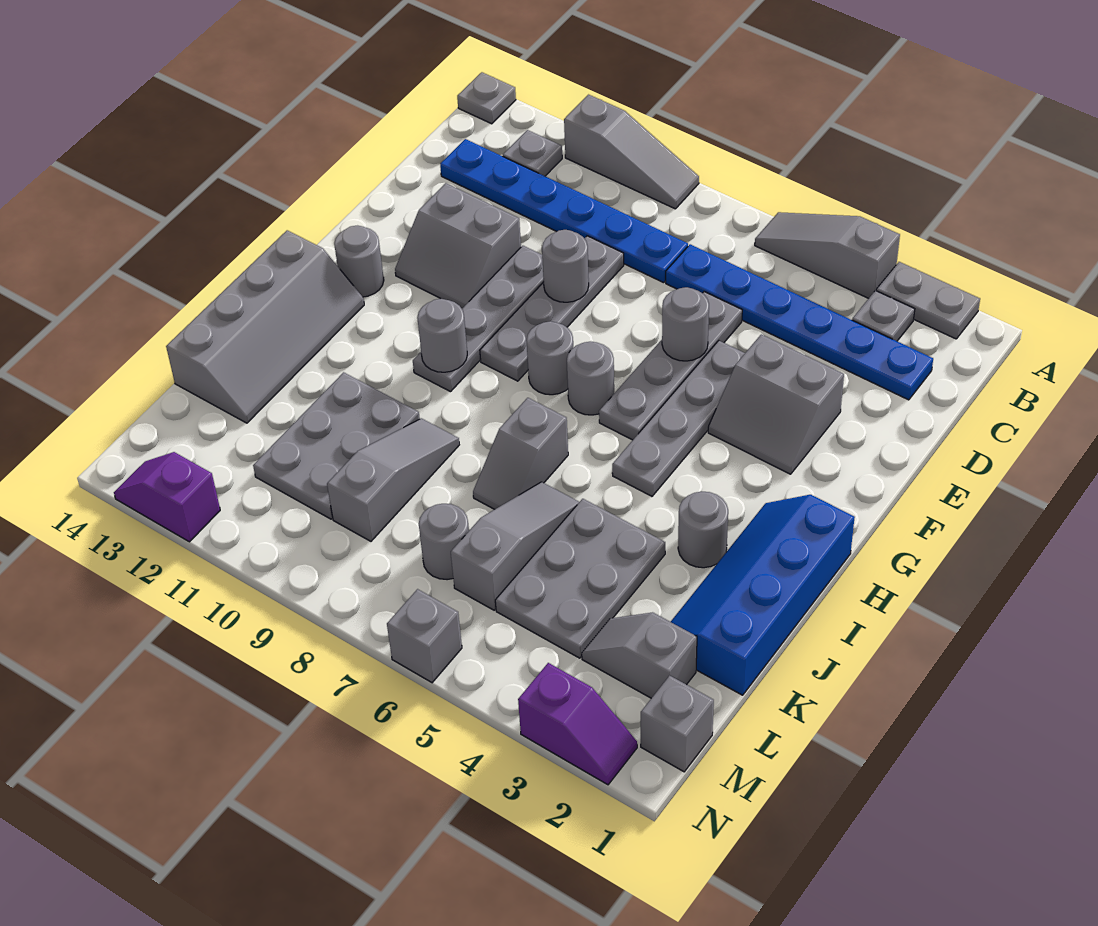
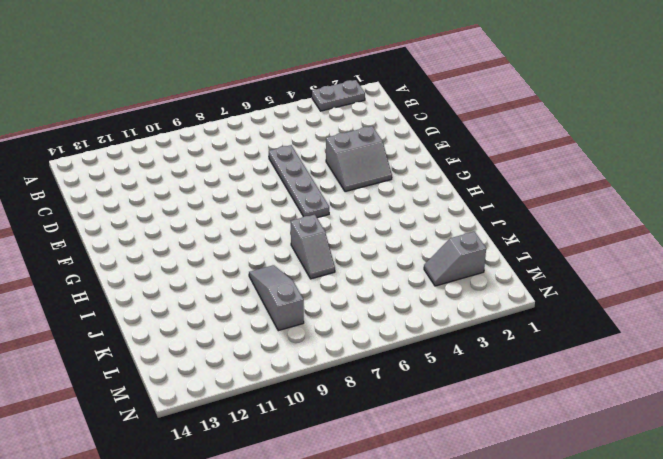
none -> grey slope A4:A6 level 1 top 4
none -> grey slope A9:A11 level 1 top 11
none -> grey plate A14 level 1
none -> grey plate B3 level 1

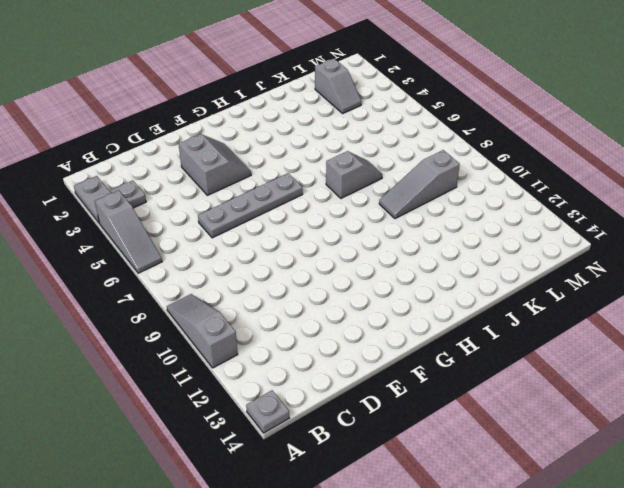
none -> grey plate B12 level 1
none -> blue plate C2:C7 level 1
none -> blue plate C8:C13 level 1
none -> grey plate D9:G9 level 1

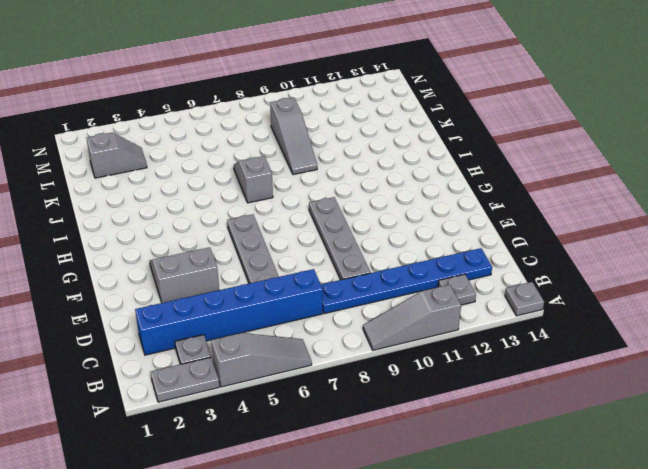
blue brick C2:C7 level 1 -> blue plate C2:C7 level 1
none -> grey plate E5:H5 level 1
none -> grey plate E10:H10 level 1
none -> grey slope E11:F12 level 1 top E
none -> grey round brick G7 level 1

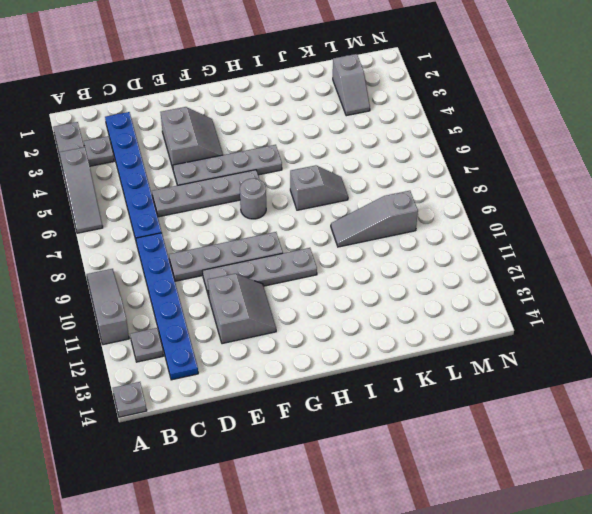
none -> grey round brick G8 level 1
none -> grey round brick G13 level 1
none -> blue slope H1:K2 level 1 top 1
none -> grey slope H13:K14 level 1 top 14

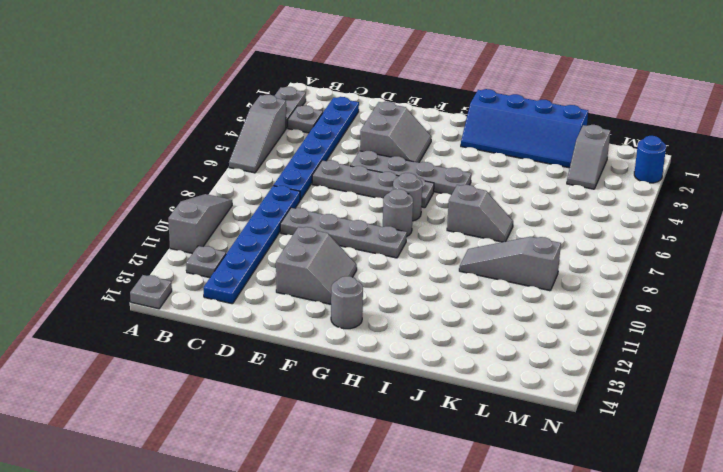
blue round brick N2 level 1 -> purple slope N2:N3 level 1 top 3
none -> grey plate E10:H10 level 1
none -> grey slope H13:K14 level 1 top 14
none -> grey round brick I3 level 1
none -> grey plate J4:L5 level 1

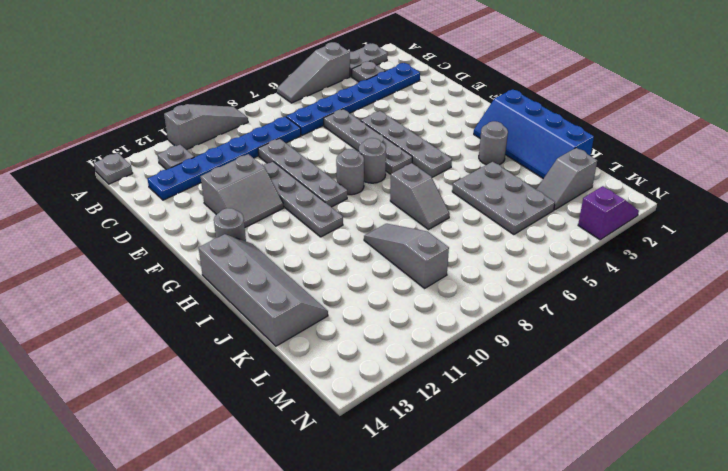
none -> grey slope E3:F4 level 1 top E
none -> grey slope J6:L6 level 1 top L
none -> grey plate J10:L11 level 1
none -> grey round brick L7 level 1

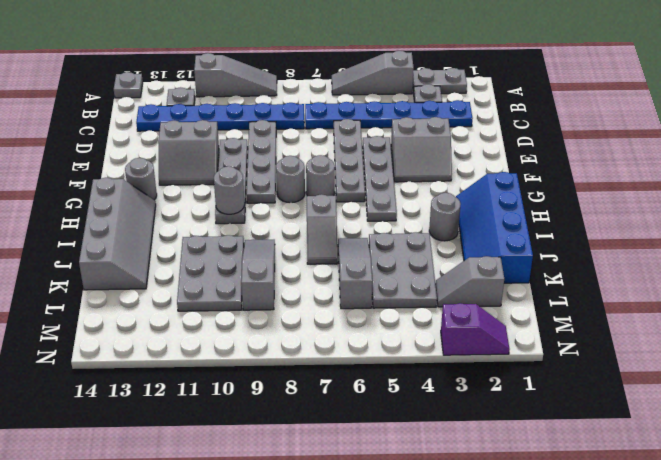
none -> grey round brick L7 level 1
none -> grey brick M1 level 1
none -> grey brick N6 level 1
none -> purple slope N12:N13 level 1 top 12

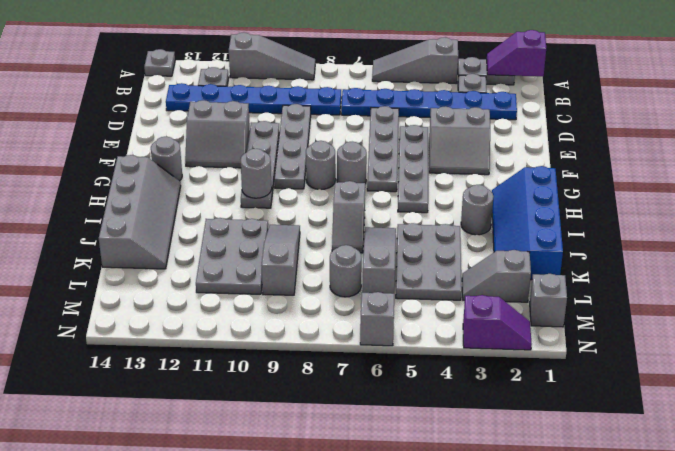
purple slope A1:A2 level 2 top 1 -> purple slope N12:N13 level 1 top 12
none -> grey round brick E6 level 2
none -> grey round brick E9 level 2

